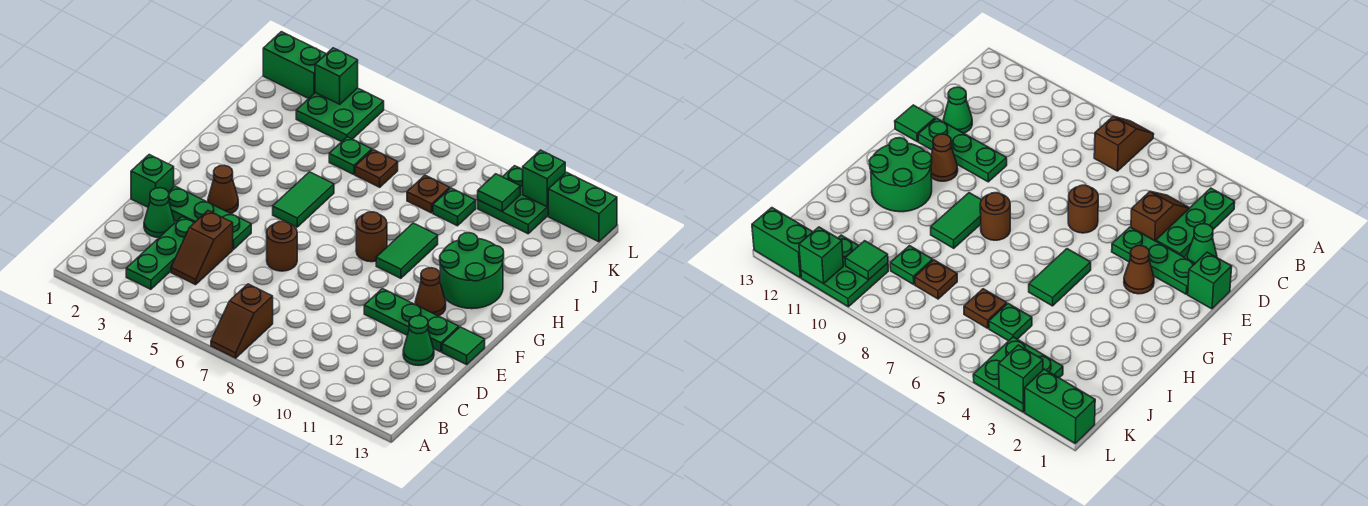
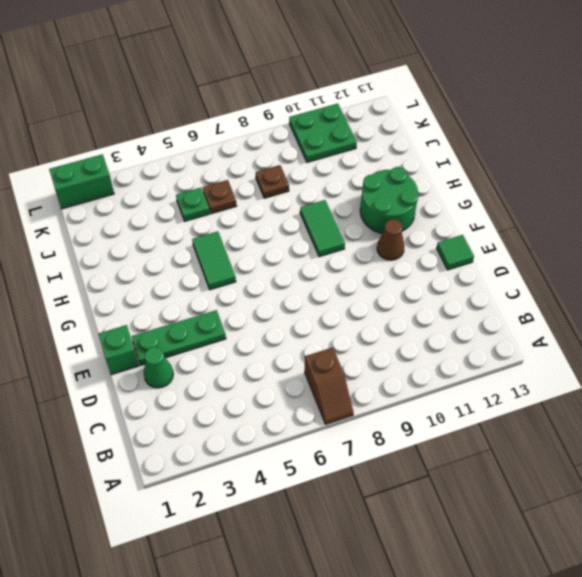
none -> green plate B3:D3 level 1
none -> brown slope C4:D4 level 1 top D
none -> green cone D12 level 1

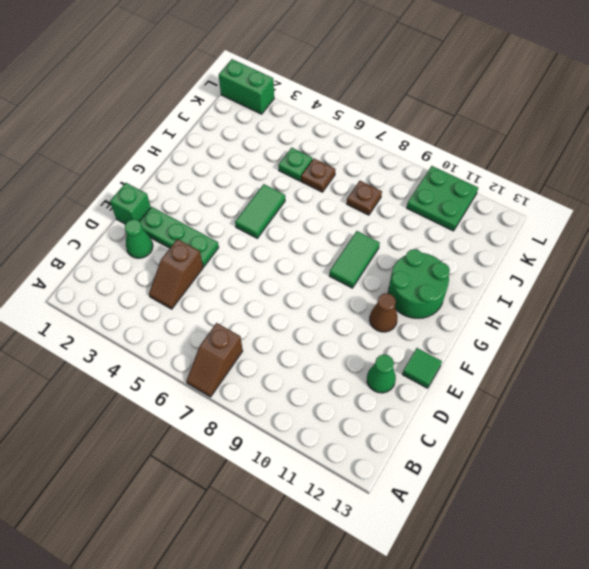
none -> green plate B3:D3 level 1
none -> brown round brick E6 level 1
none -> green plate E10:E12 level 1

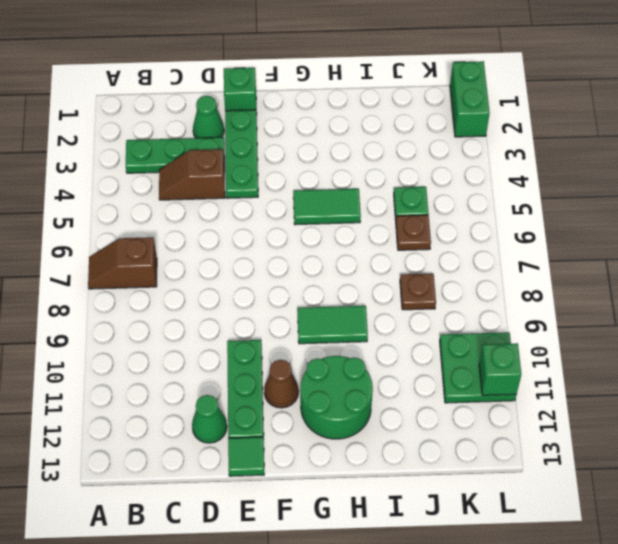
none -> brown round brick E6 level 1
none -> brown cone F3 level 1
none -> brown round brick G8 level 1

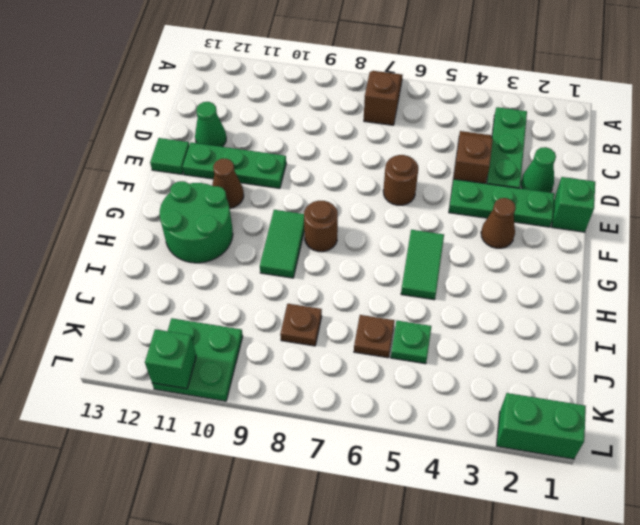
none -> green plate J9 level 1
none -> green plate K3:L4 level 1
none -> green brick L12:L13 level 1

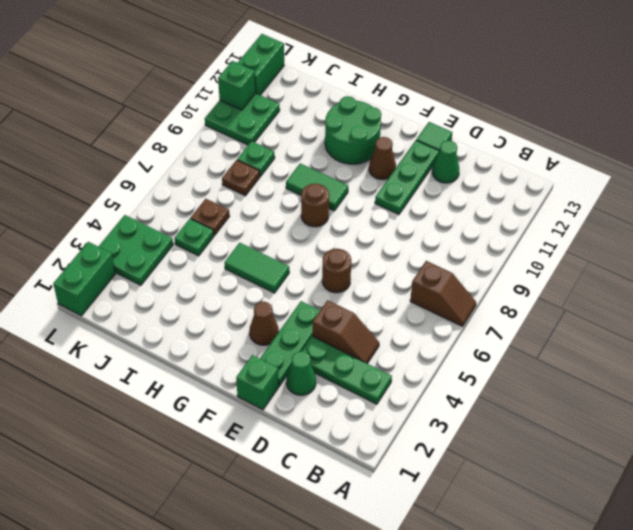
none -> green tile K10 level 2
none -> green brick L3 level 2

